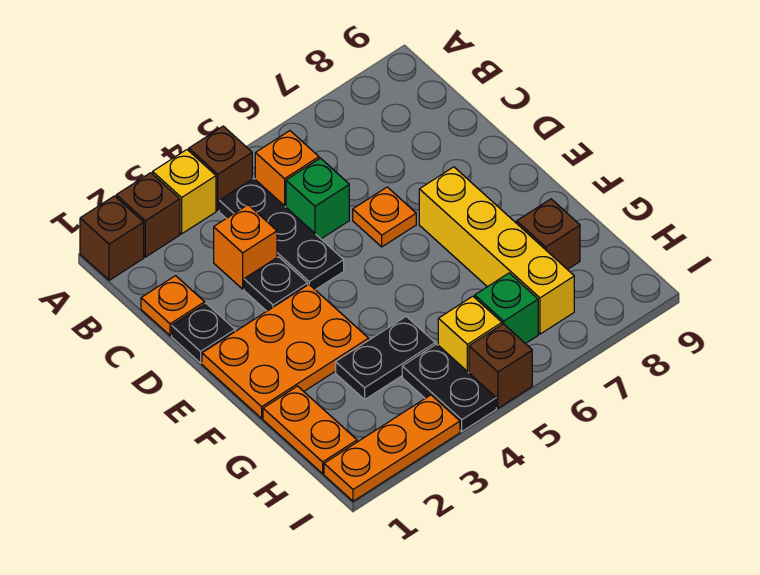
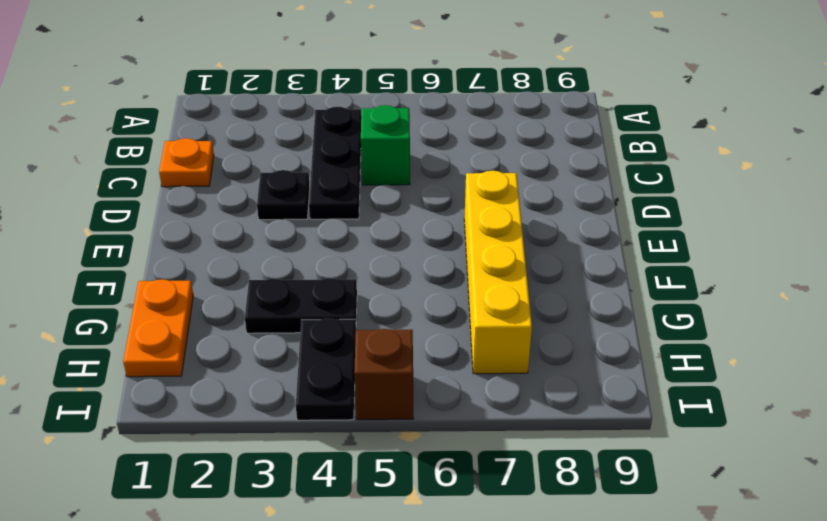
none -> brown brick A1 level 1
none -> brown brick A2 level 1
none -> yellow brick A3 level 1

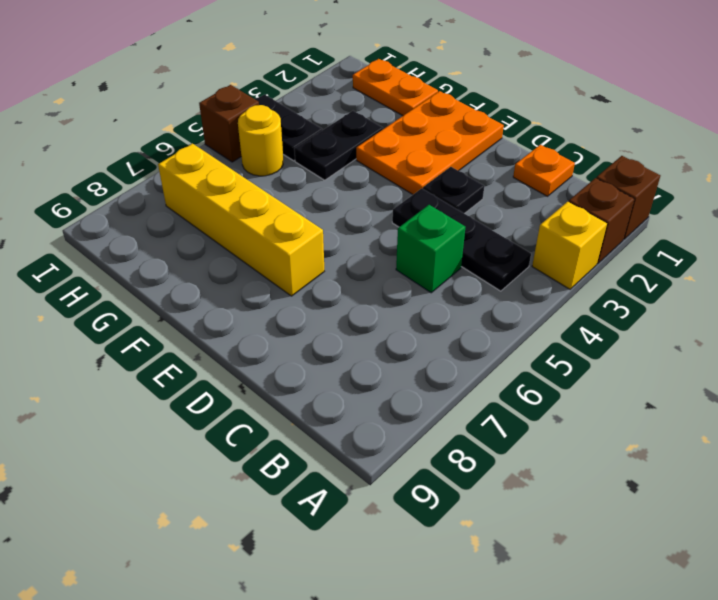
yellow round brick H5 level 1 -> yellow brick H5 level 1
none -> brown brick A4 level 1
none -> orange brick B5 level 1
none -> orange brick C3 level 1

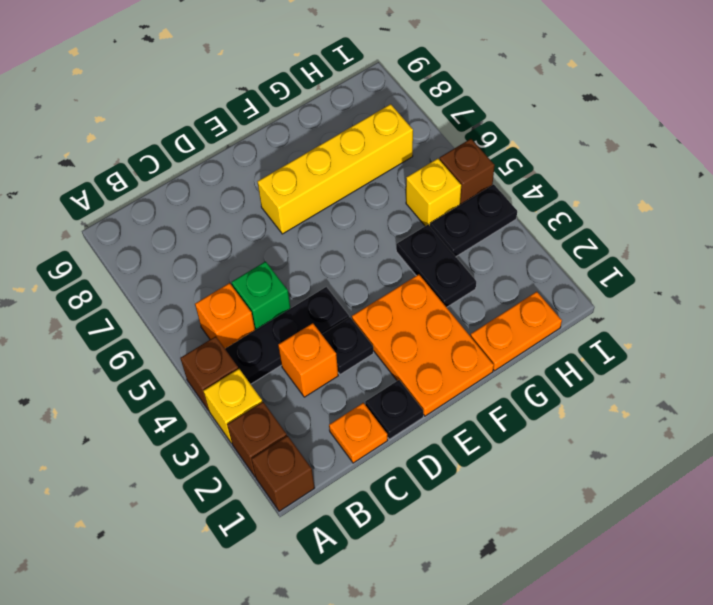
none -> orange plate D6 level 1
none -> brown brick G8 level 1
none -> green brick H6 level 1

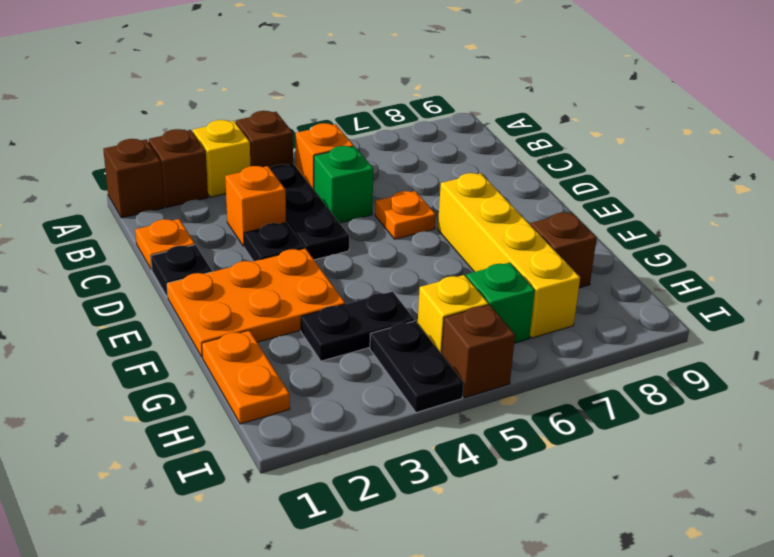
none -> orange plate I1:I3 level 1

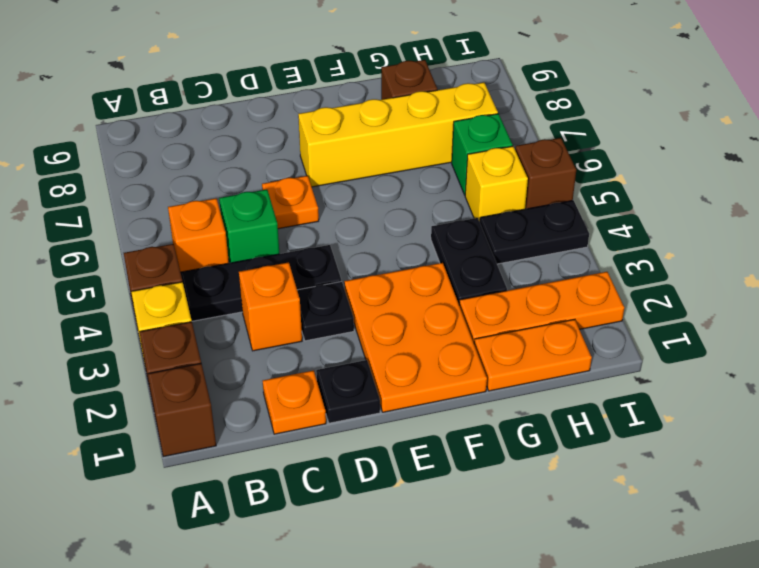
orange plate G2:I2 level 1 -> orange plate I1:I3 level 1

